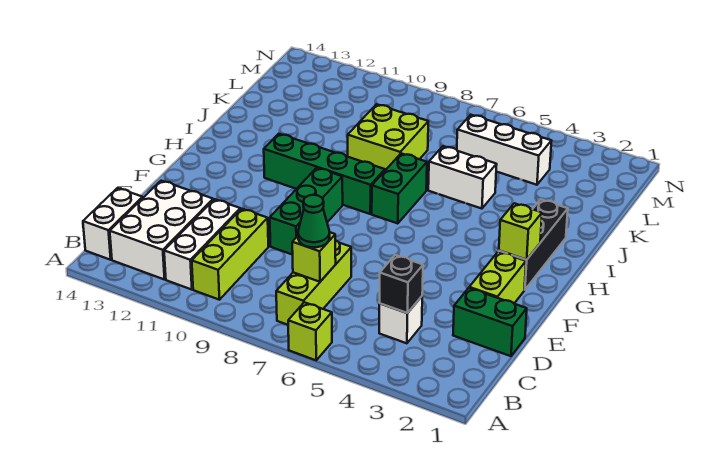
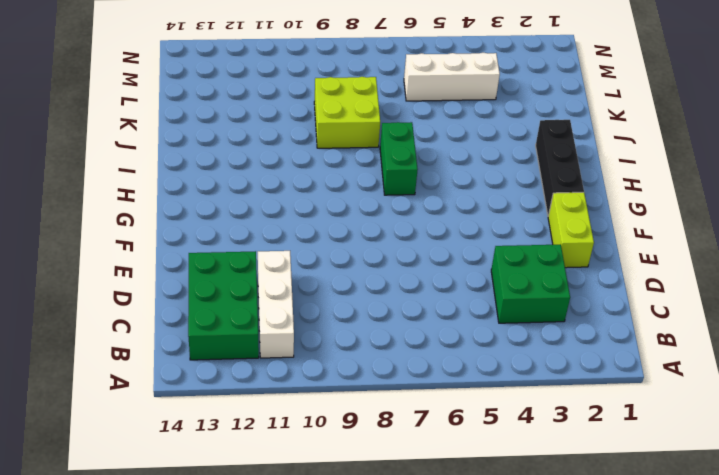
green brick B12:D13 level 1 -> white brick B12:D13 level 1
green brick C3:D4 level 1 -> white brick C4 level 1
none -> lime brick A6 level 1
none -> lime brick B7:D7 level 1
none -> lime brick B10:D10 level 1

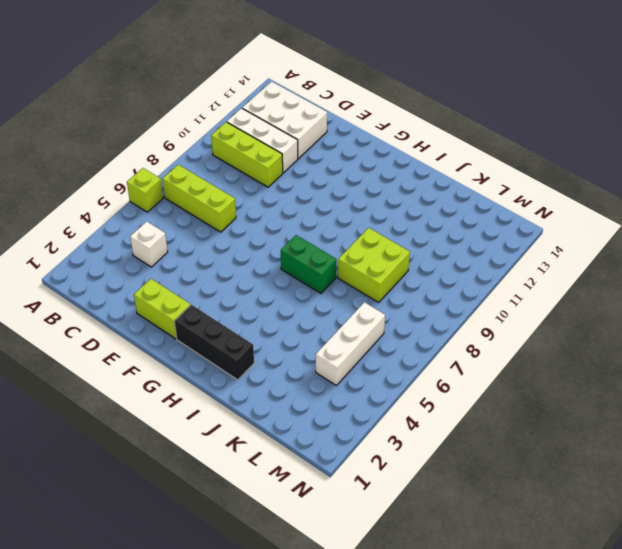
none -> white brick B14:C14 level 1
none -> green brick D1:D2 level 1
none -> green brick E9:G9 level 1

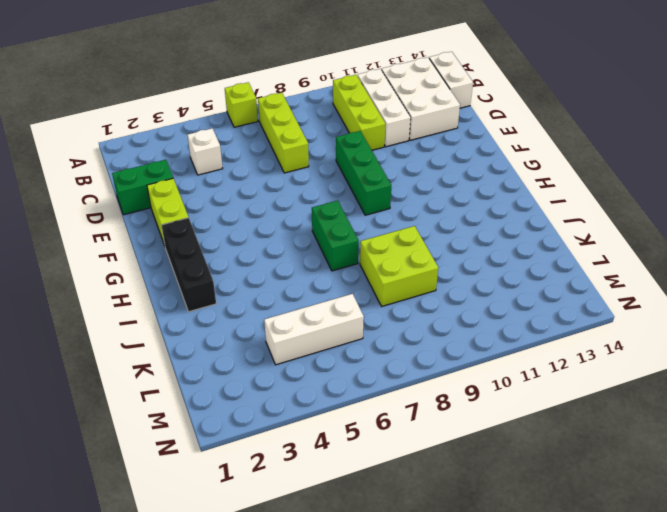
none -> green brick H8:H11 level 1
none -> white brick J5:J6 level 1
none -> black brick C4 level 2

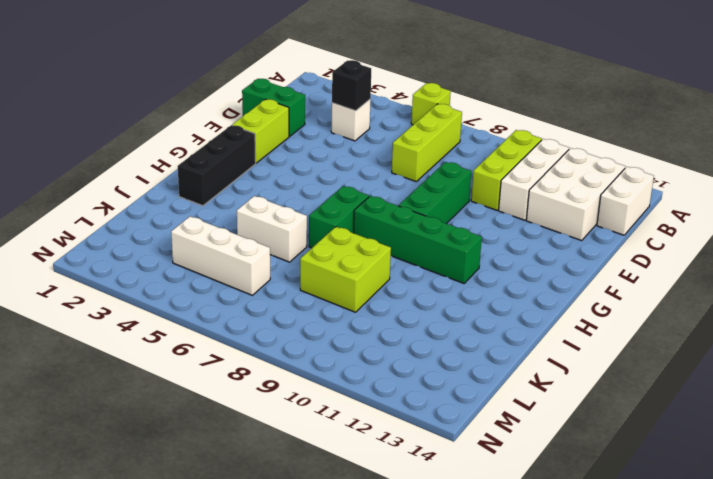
none -> lime brick C7 level 2
none -> lime brick G2 level 2
none -> green cone C7 level 3

